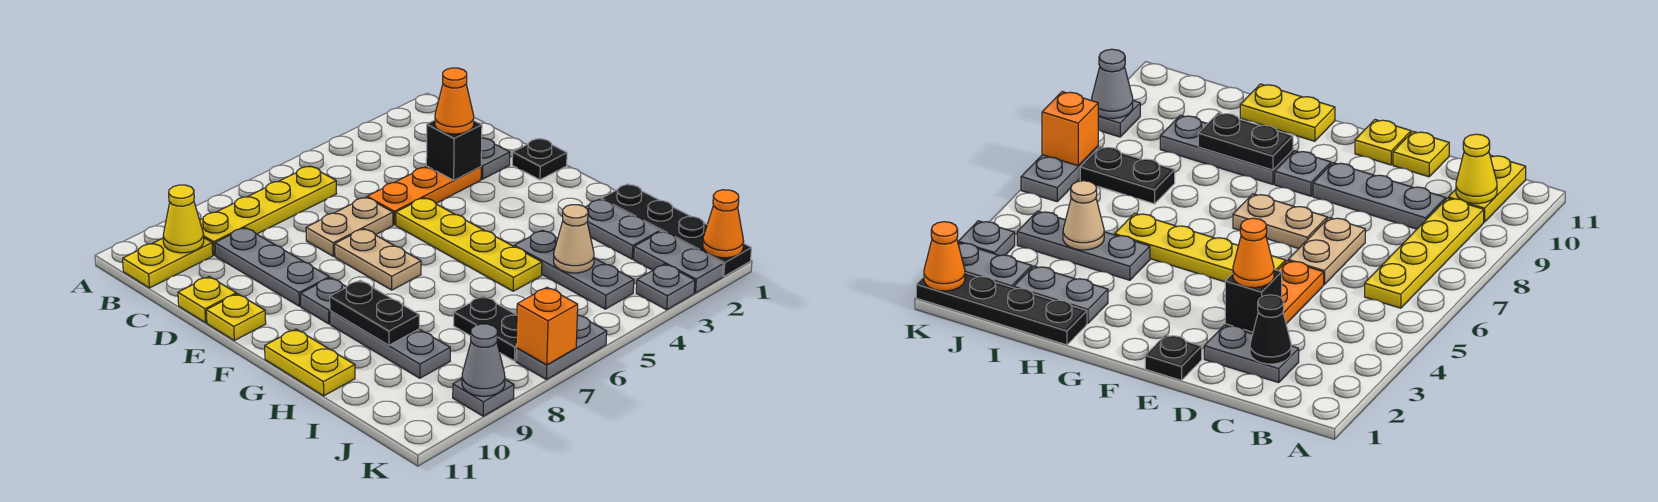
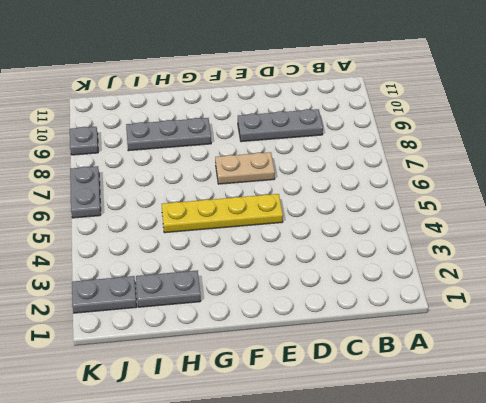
none -> yellow plate B6:B9 level 1
none -> yellow plate B10:B11 level 1
none -> grey plate C2:D2 level 1
none -> orange plate D3:D5 level 1

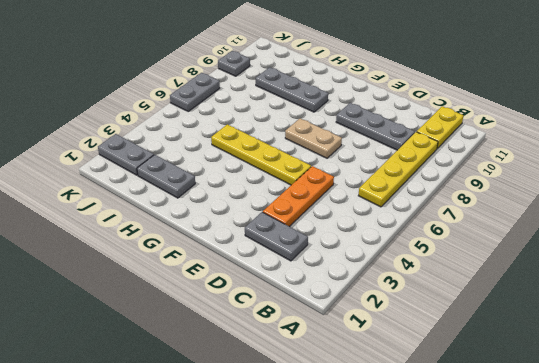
none -> tan plate D6:D7 level 1
none -> yellow plate D11 level 1
none -> black plate E1 level 1
none -> yellow plate E11 level 1

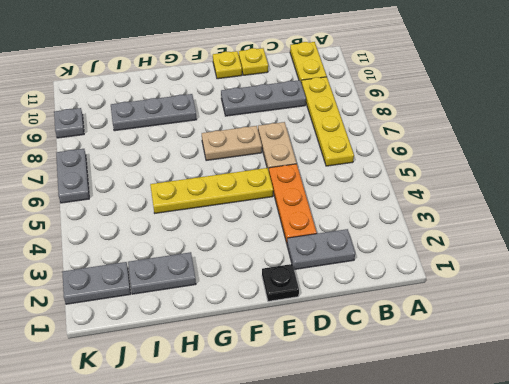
none -> grey plate F9 level 1
none -> yellow plate G11:H11 level 1
none -> black plate H1:K1 level 1
none -> grey plate H4:J4 level 1

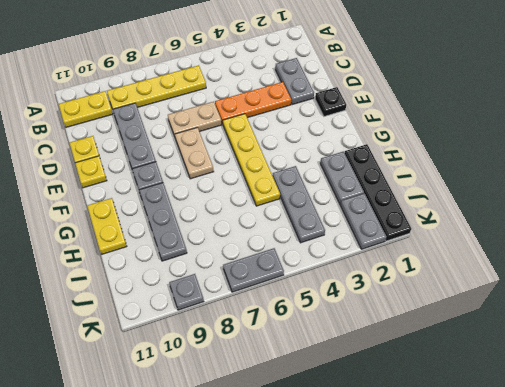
none -> black plate I7:J7 level 1
none -> grey plate K3 level 1
none -> yellow cone B10 level 2
none -> black cone C2 level 2

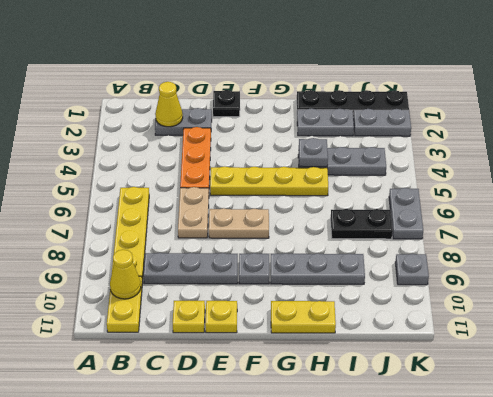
yellow cone C2 level 2 -> black cone C2 level 2
grey plate H4 level 2 -> grey plate K3 level 1
none -> black brick D3 level 2
none -> black plate G9:H9 level 2
none -> tan cone I4 level 2
none -> orange cone K1 level 2

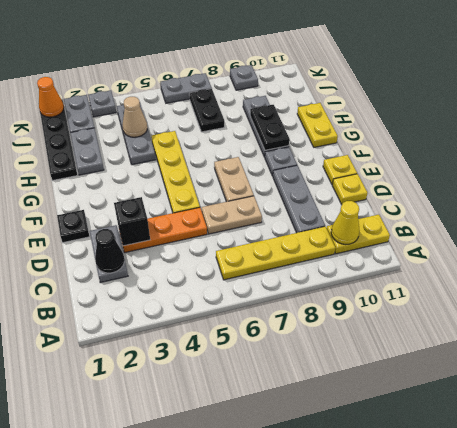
none -> orange brick K7 level 2
none -> grey cone K9 level 2
none -> orange cone D3 level 3

